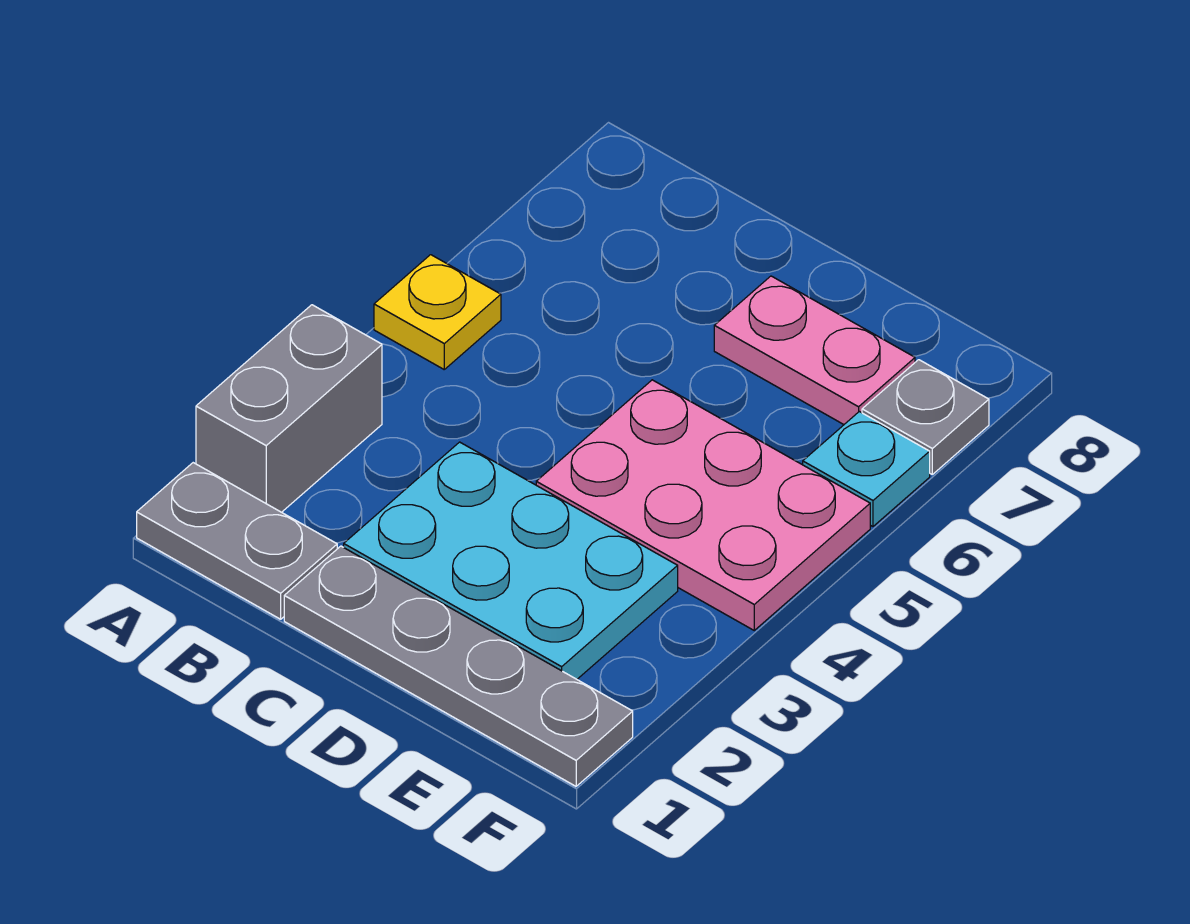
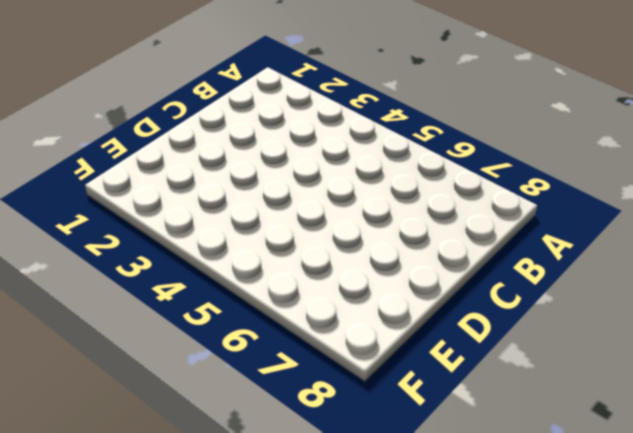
none -> grey plate A1:B1 level 1
none -> grey brick A2:A3 level 1

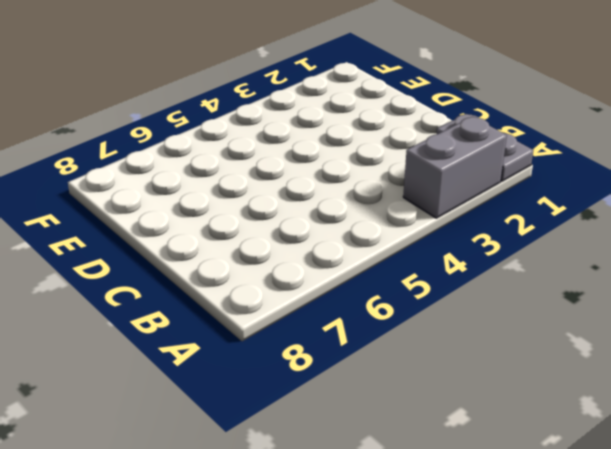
none -> yellow plate A5 level 1
none -> grey plate C1:F1 level 1

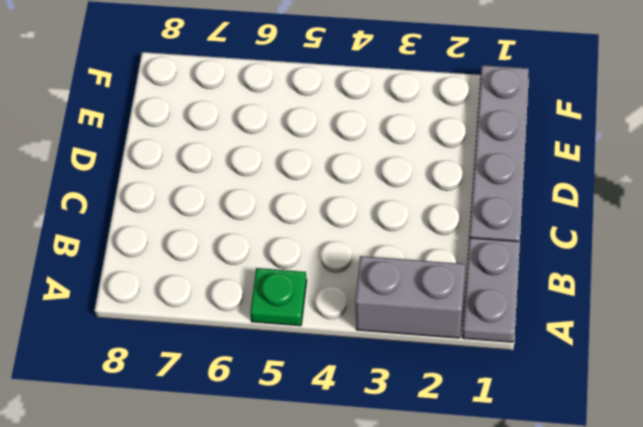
green plate A5 level 1 -> yellow plate A5 level 1
none -> cyan plate C2:E3 level 1
none -> pink plate D4:F5 level 1

